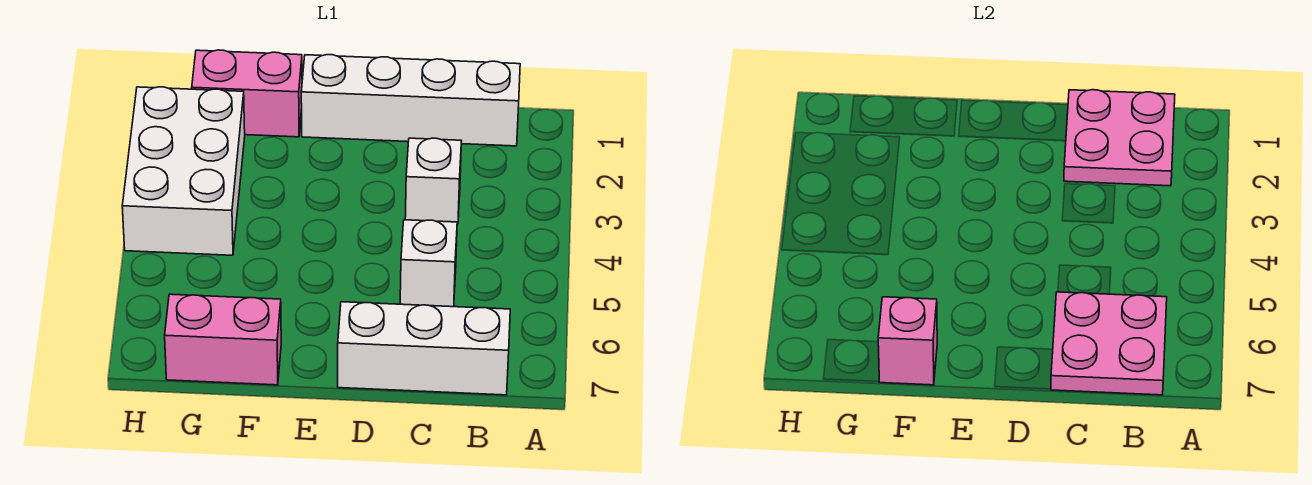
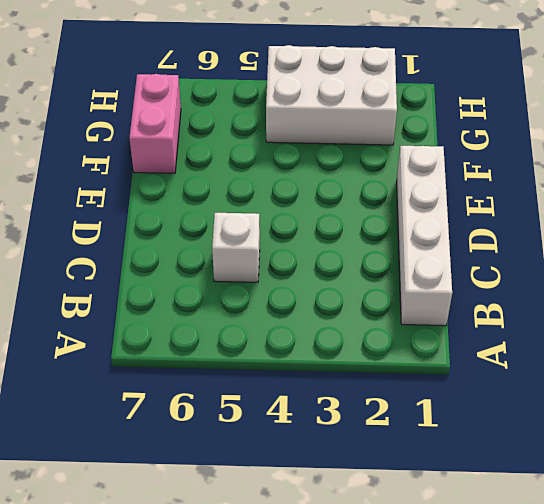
none -> white brick B7:D7 level 1
none -> white brick C3 level 1

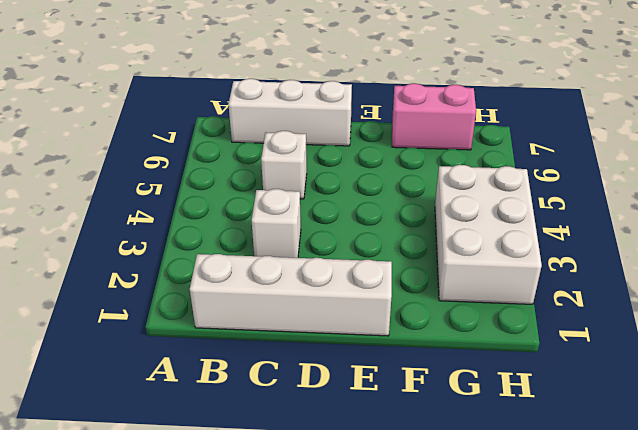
none -> pink brick F1:G1 level 1
none -> pink plate B1:C2 level 2

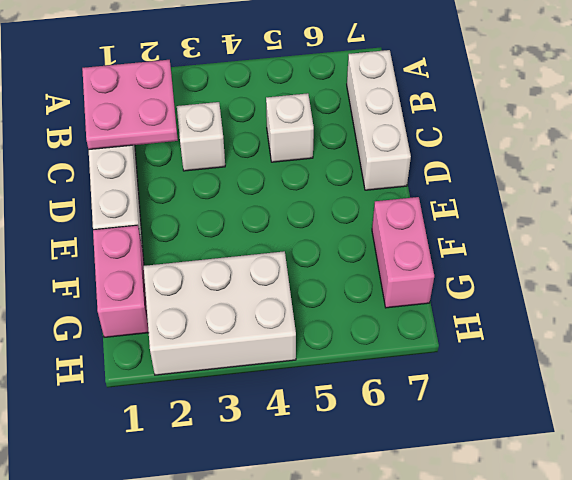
none -> pink plate B6:C7 level 2
none -> pink brick F7 level 2

